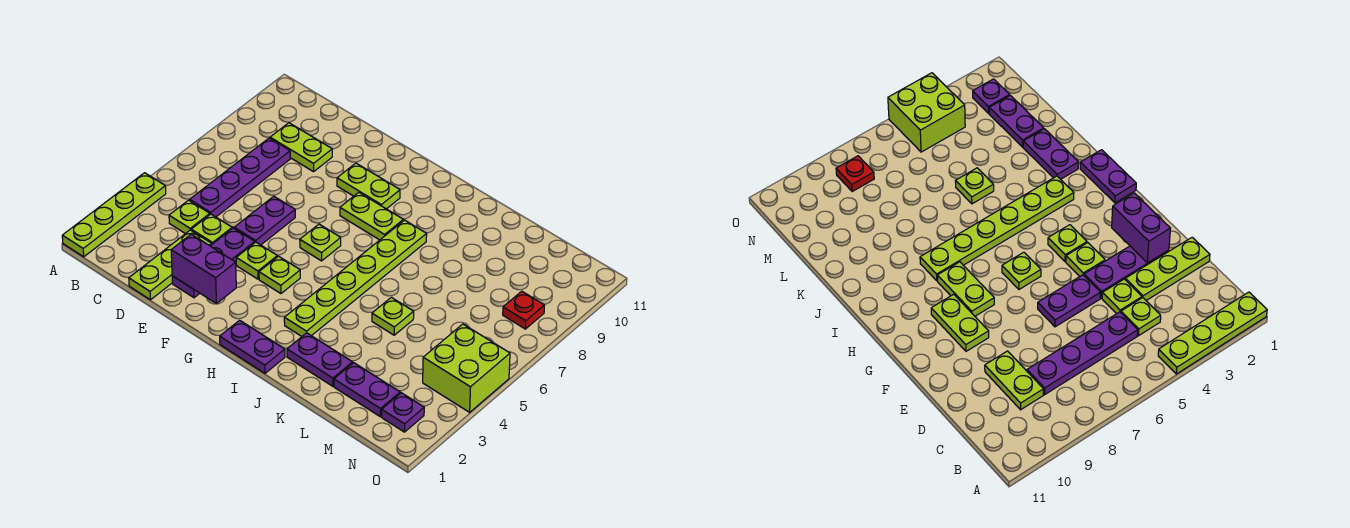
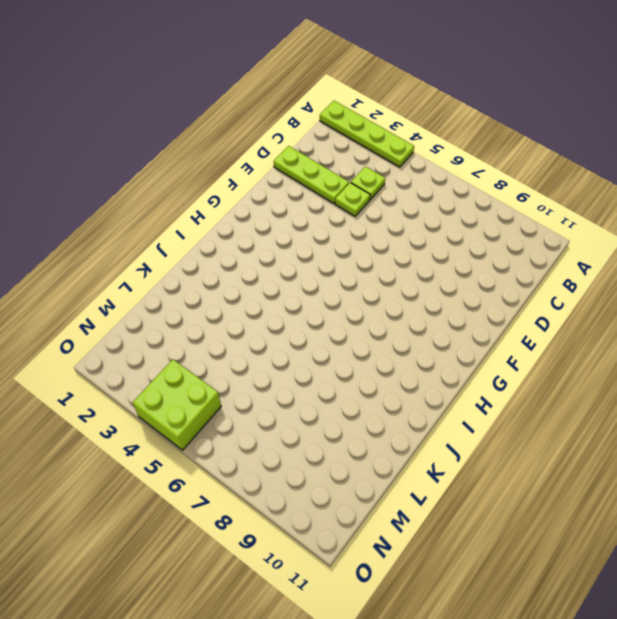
none -> purple plate C5:C8 level 1
none -> lime plate C9:D9 level 1
none -> purple plate E2:E4 level 1

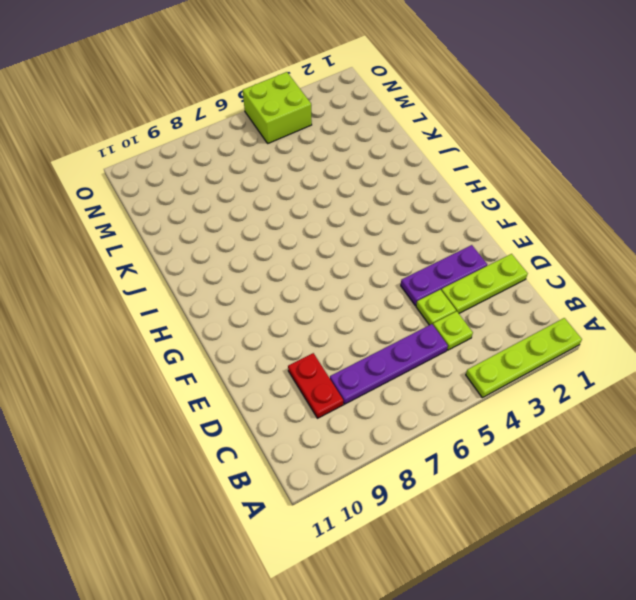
red plate C9:D9 level 1 -> lime plate C9:D9 level 1
none -> purple plate E5:E6 level 1
none -> lime plate F4 level 1
none -> lime plate F9:G9 level 1

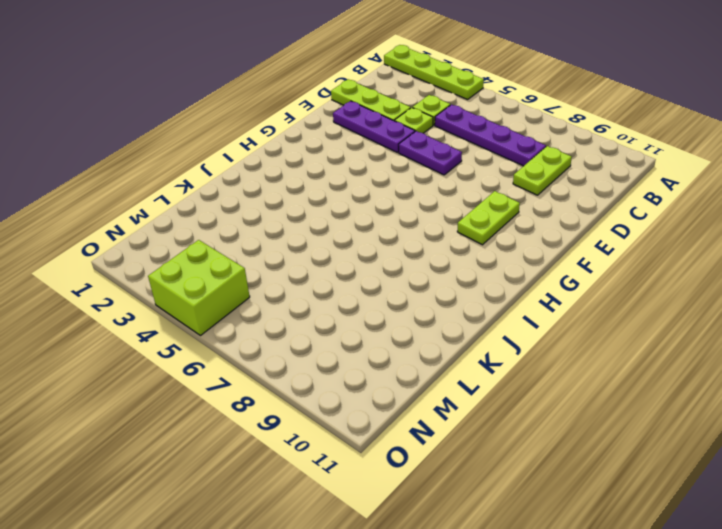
none -> lime plate F4 level 1
none -> lime plate G4 level 1
none -> lime plate G6 level 1

